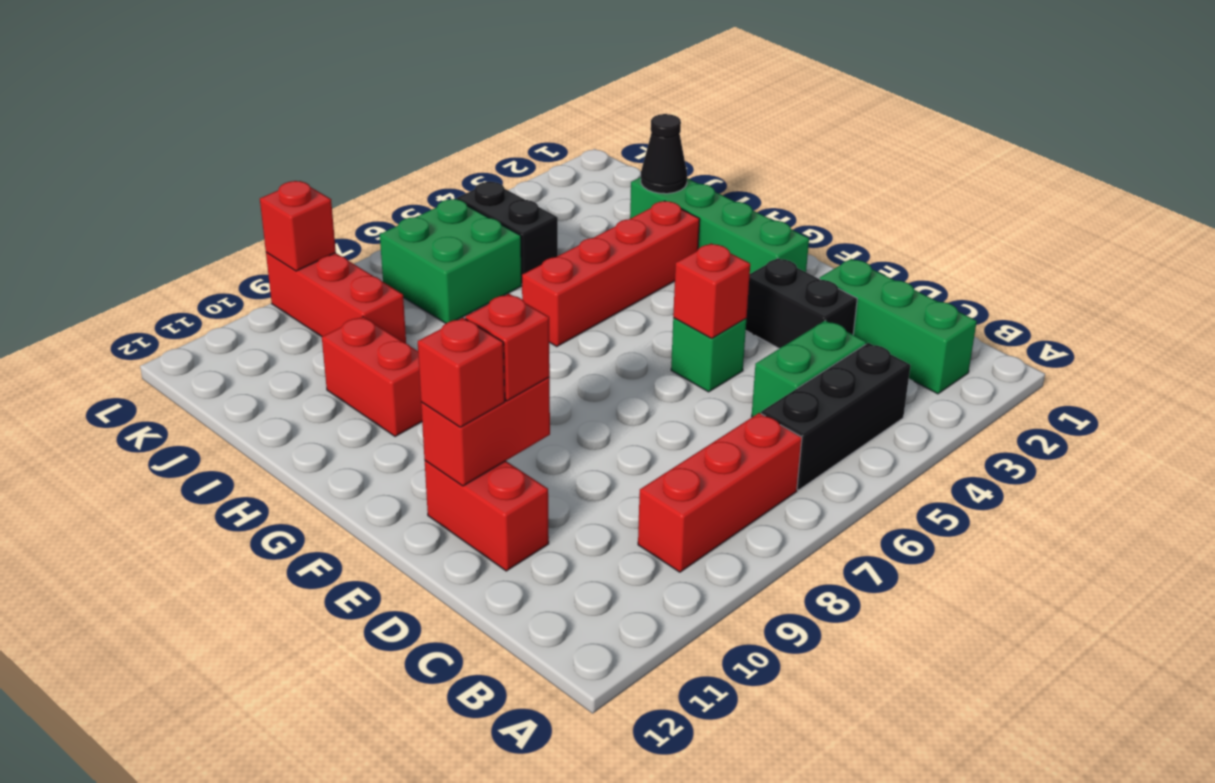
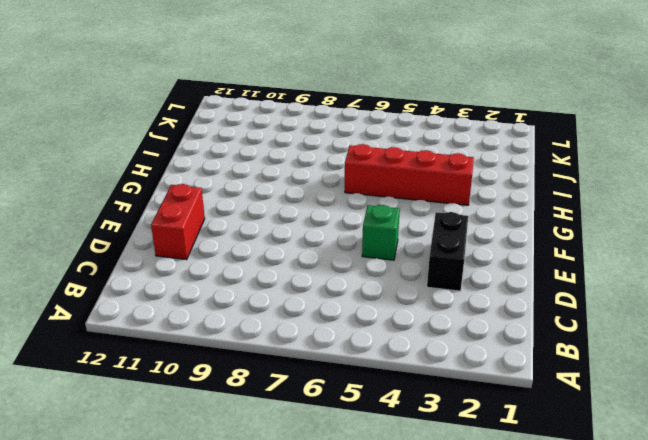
none -> green brick B2:D2 level 1
none -> black brick B4:B6 level 1
none -> red brick B7:B9 level 1

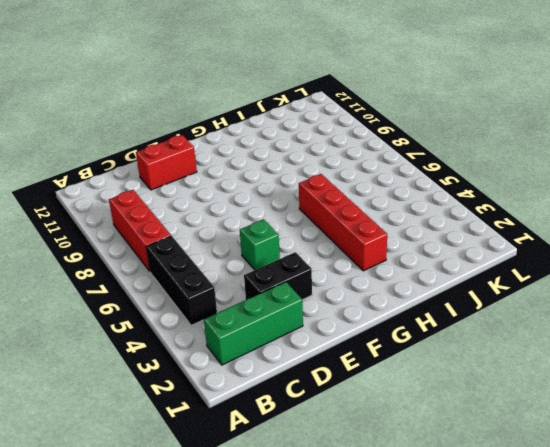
none -> green brick C4:C5 level 1
none -> green brick F2:I2 level 1
none -> red brick H10:I10 level 1

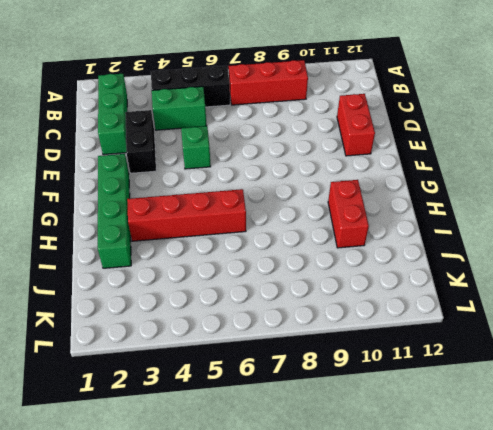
none -> black brick J5:K5 level 1
none -> green brick J6:K7 level 1
none -> red brick J9:L9 level 1

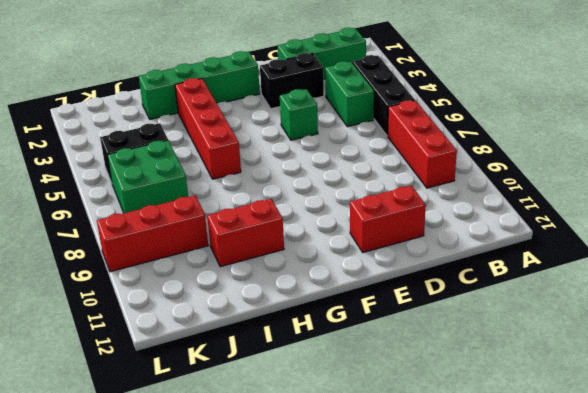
none -> red brick E5 level 2
none -> red brick E10:E11 level 2
none -> black cone I2 level 2

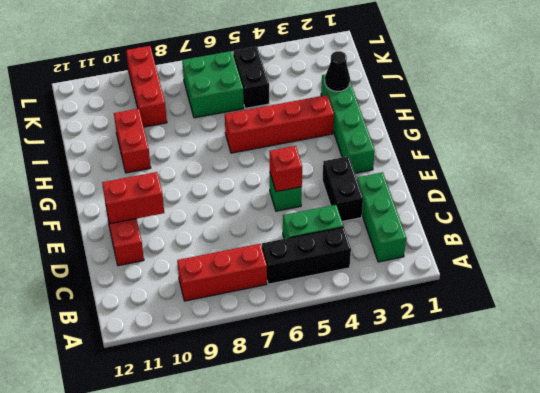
none -> red brick L9 level 2
none -> red brick E10 level 3
none -> red brick E11 level 3

